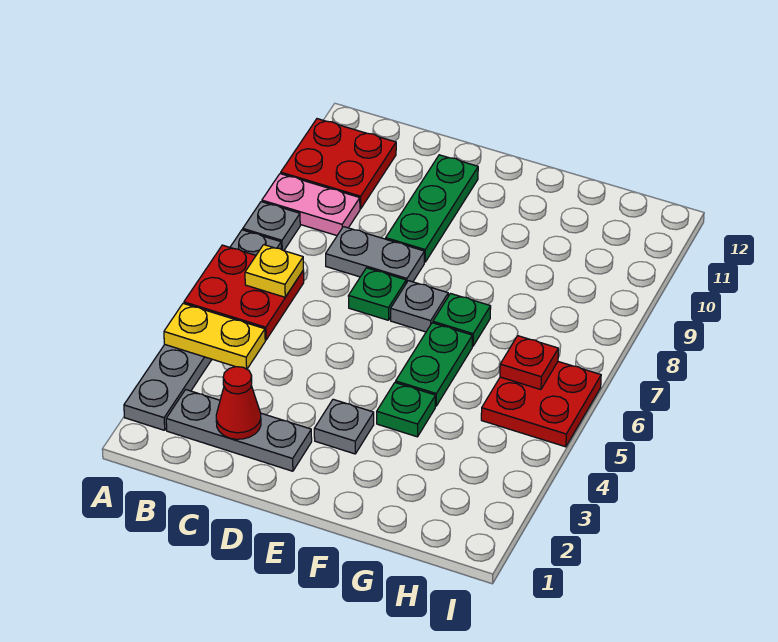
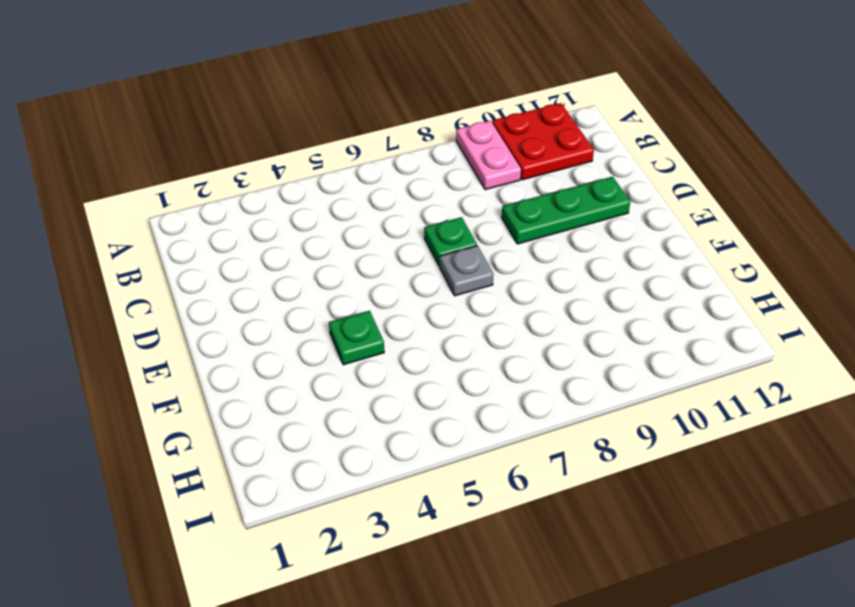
none -> grey plate A2:A7 level 1
none -> grey plate A8 level 1
none -> grey plate B2:D2 level 1

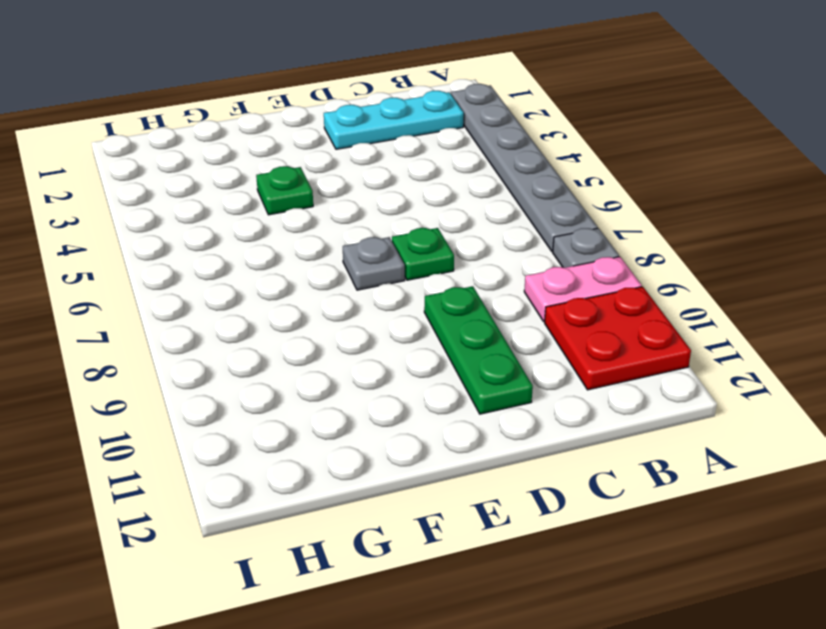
cyan plate B2:D2 level 1 -> grey plate B2:D2 level 1
none -> grey plate C8:D8 level 1
none -> grey plate E3 level 1
none -> green plate F5:F6 level 1

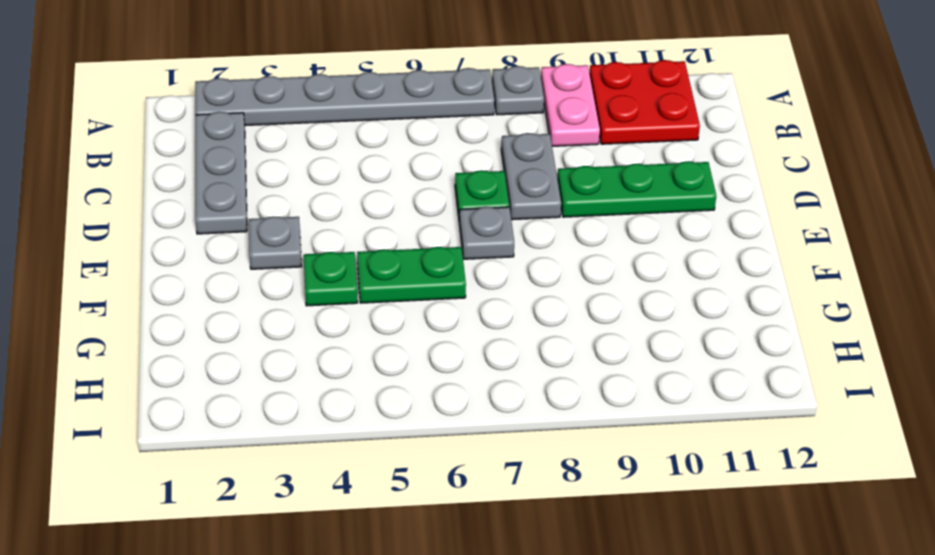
none -> green plate F7 level 1
none -> red plate H5:I6 level 1
none -> yellow plate A4:B4 level 2

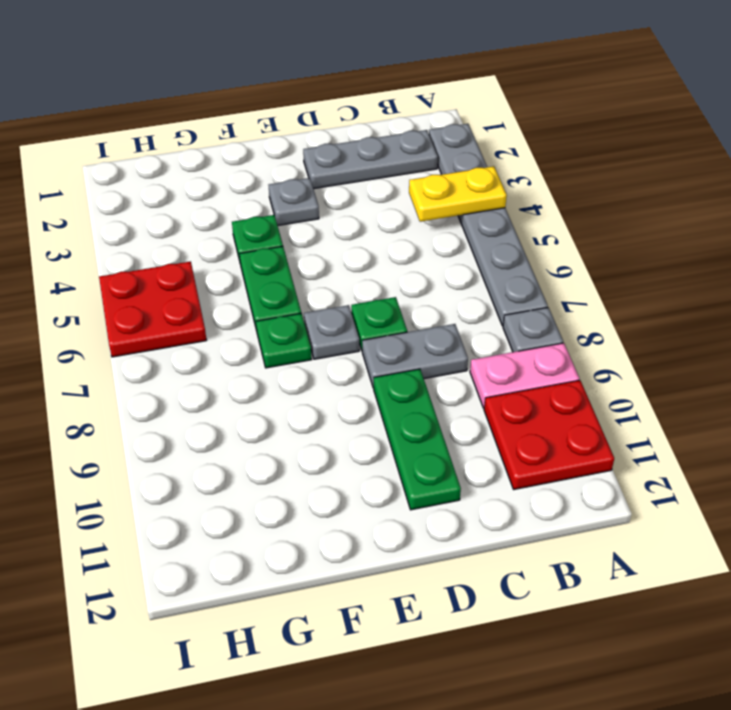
none -> red plate A5:B6 level 2
none -> red cone C2 level 2
none -> red plate H6 level 2

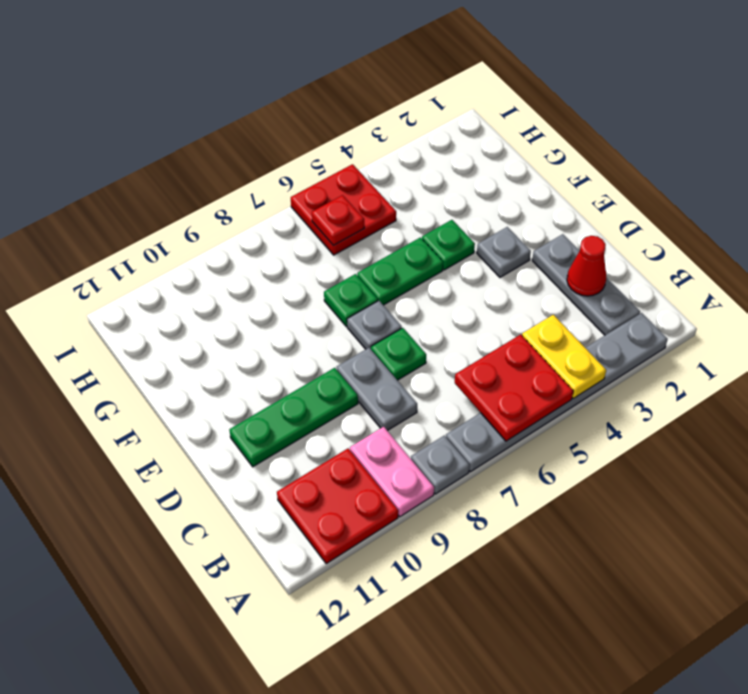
none -> yellow plate B6 level 3

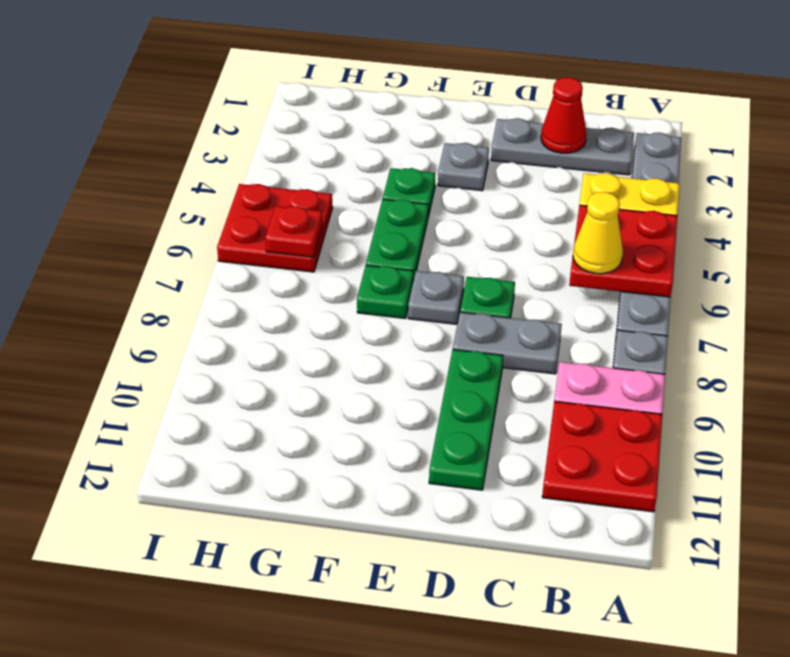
yellow cone B6 level 3 -> yellow plate B6 level 3

